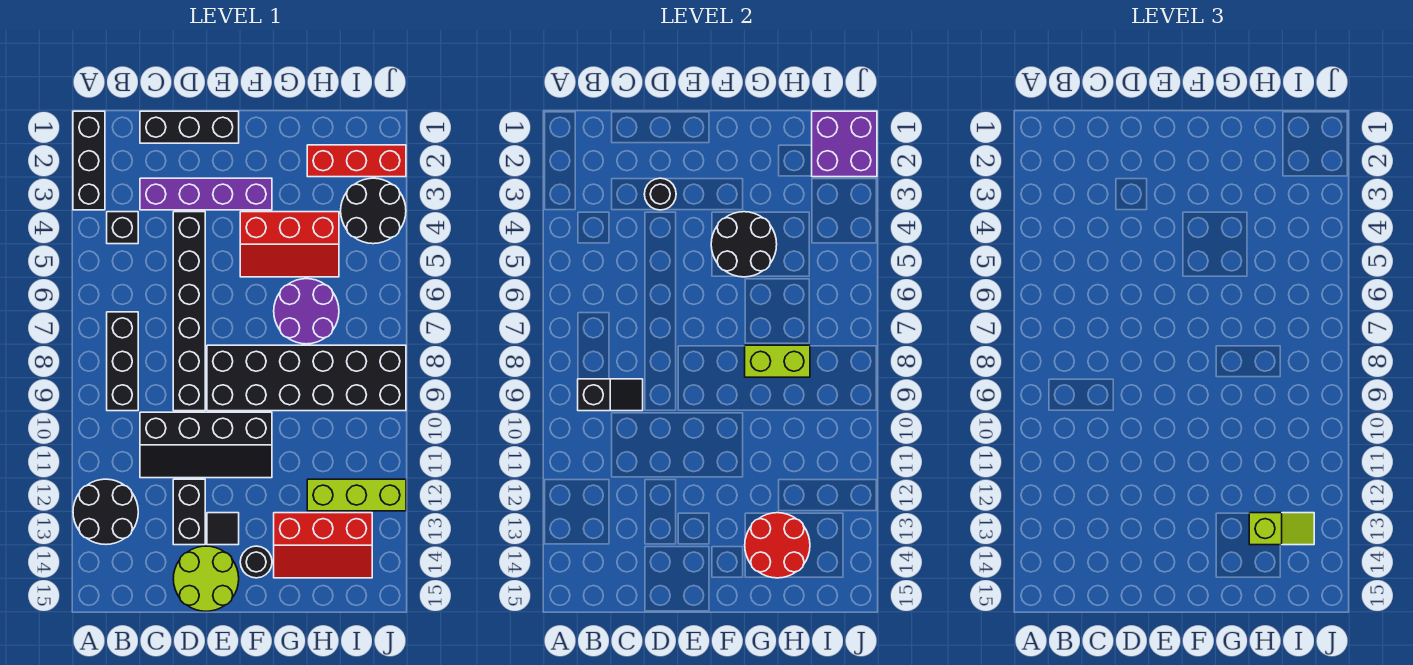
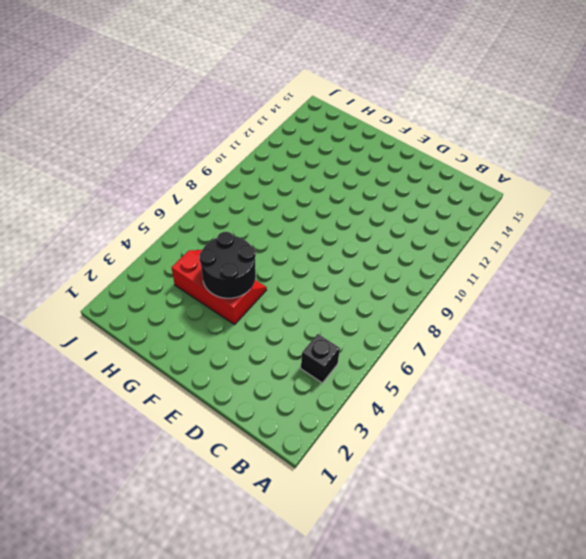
none -> black brick A1:A3 level 1
none -> black round brick A12:B13 level 1
none -> black brick B7:B9 level 1

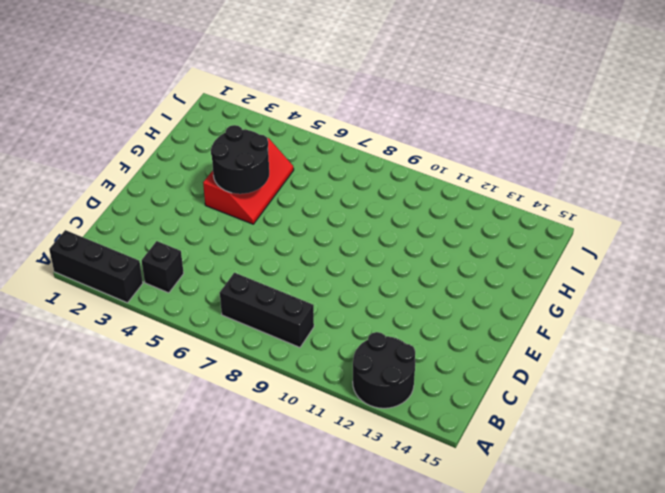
none -> black brick C1:E1 level 1
none -> purple brick C3:F3 level 1
none -> black slope C10:F11 level 1 top 10

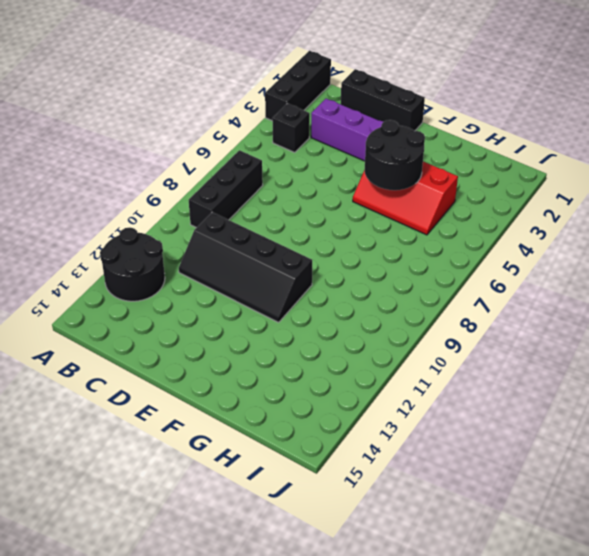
none -> black brick D4:D9 level 1
none -> black brick D12:D13 level 1
none -> lime round brick D14:E15 level 1

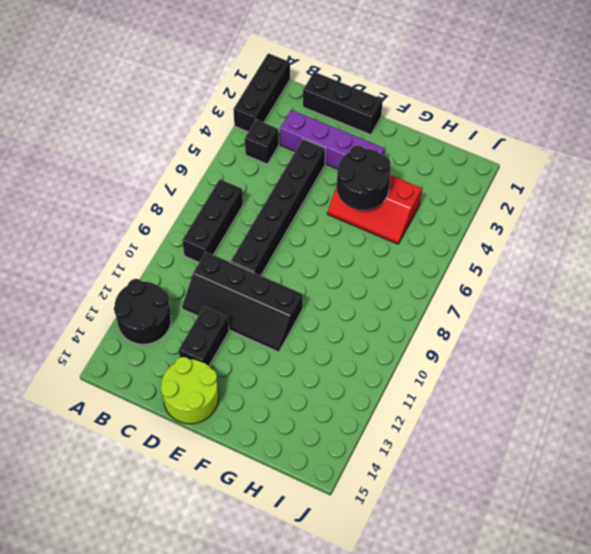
none -> black brick E8:J9 level 1
none -> black tile E13 level 1
none -> black round brick F14 level 1

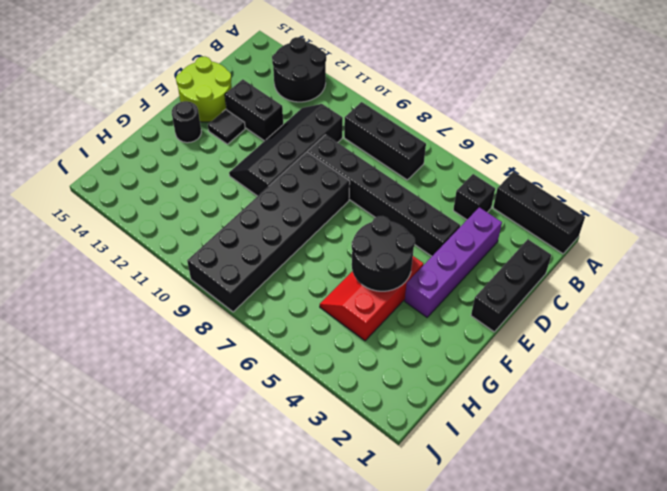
none -> purple round brick G6:H7 level 1
none -> red slope G13:I14 level 1 top 13
none -> red brick H2:J2 level 1

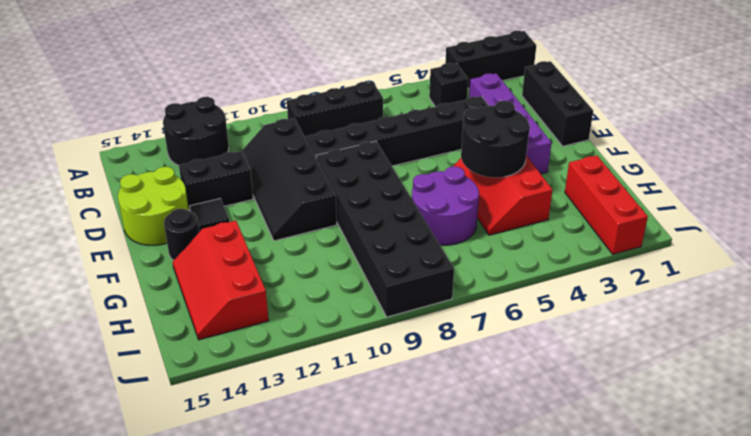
none -> lime brick H12:J12 level 1
none -> black round brick I3:J4 level 1
none -> black slope B9:C9 level 2 top B

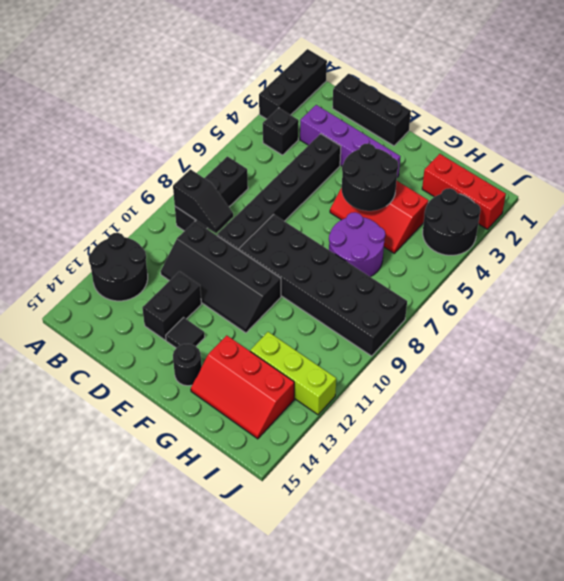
none -> lime round brick D14:E15 level 1
none -> black round brick D3 level 2
none -> lime brick G8:H8 level 2

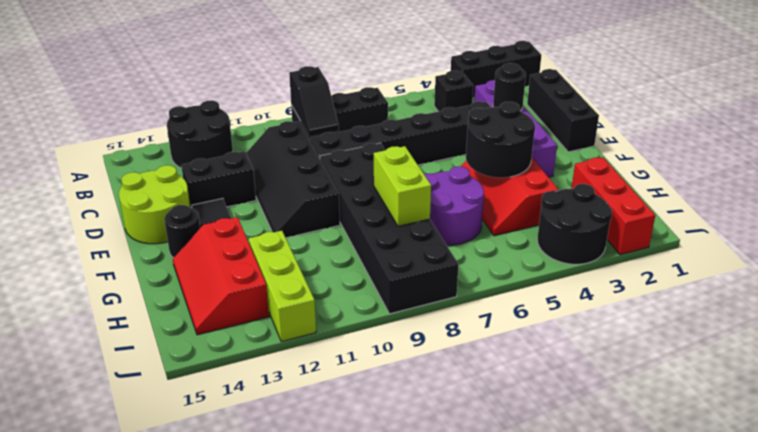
none -> red round brick G13:H14 level 2
none -> purple brick I1:J2 level 2
none -> lime slope H13:I13 level 3 top H

